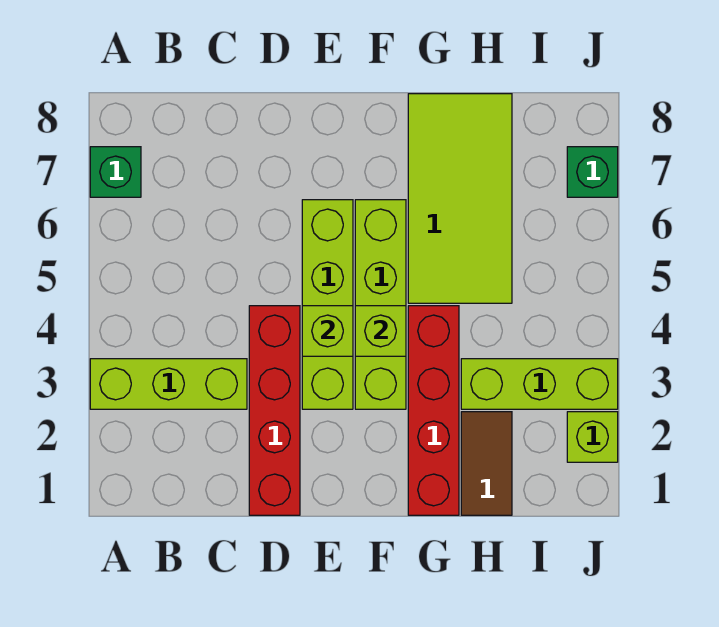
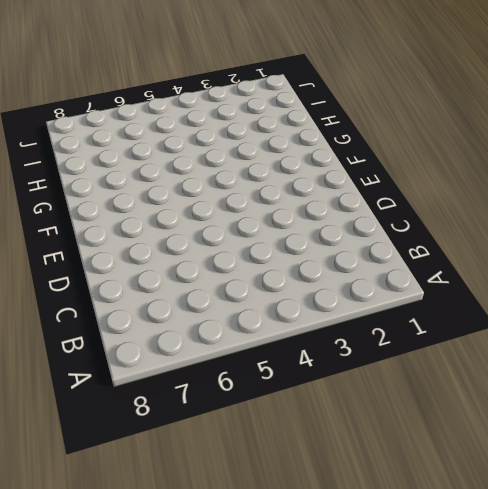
none -> lime brick A3:C3 level 1
none -> green brick A7 level 1
none -> red brick D1:D4 level 1

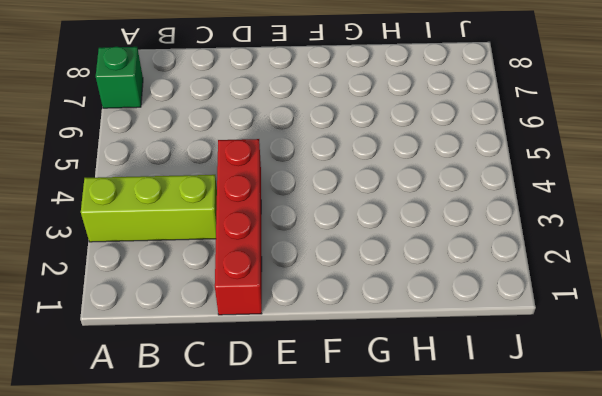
none -> lime brick E3:E6 level 1
none -> lime brick F3:F6 level 1
none -> red brick G1:G4 level 1

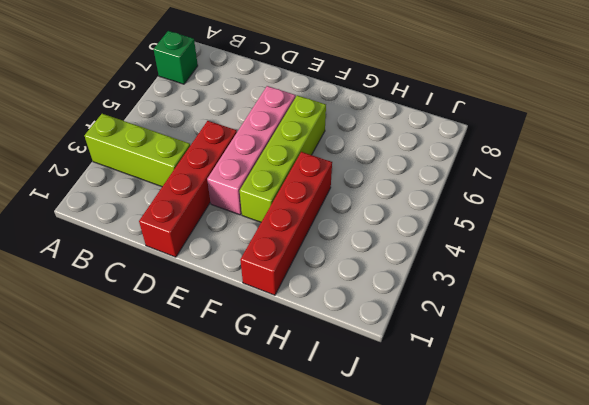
pink brick E3:E6 level 1 -> lime brick E3:E6 level 1
none -> lime tile G5:H8 level 1
none -> brown tile H1:H2 level 1
none -> lime brick H3:J3 level 1

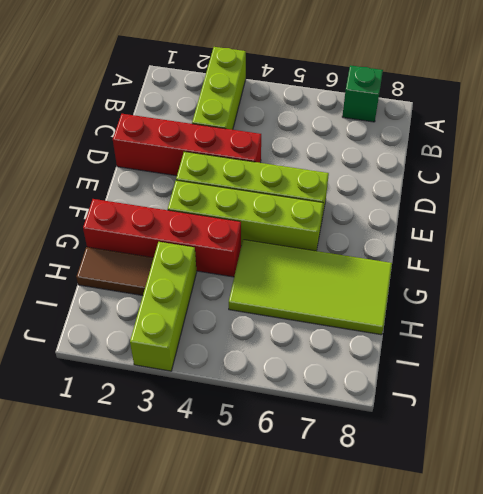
none -> lime brick J2 level 1
none -> green brick J7 level 1
none -> lime brick E4 level 2

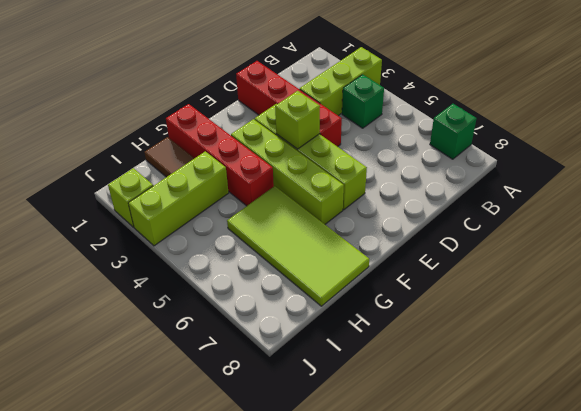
green brick B4 level 1 -> green brick J7 level 1
none -> lime brick F4 level 2

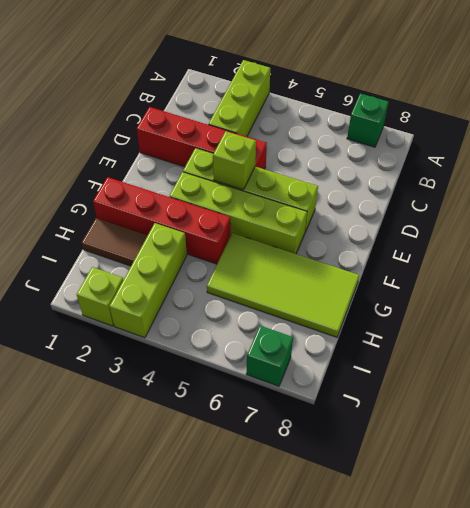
none -> lime brick F4 level 2

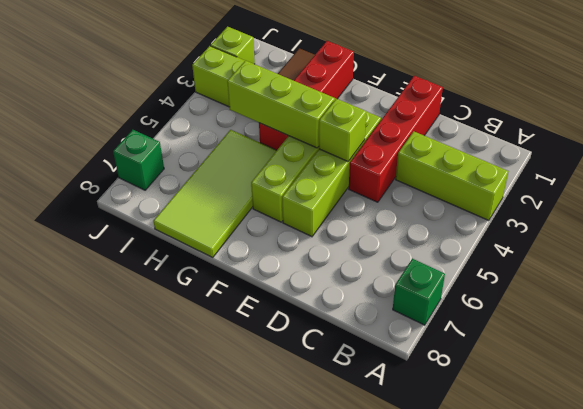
lime brick F4:H4 level 2 -> lime brick F4 level 2

